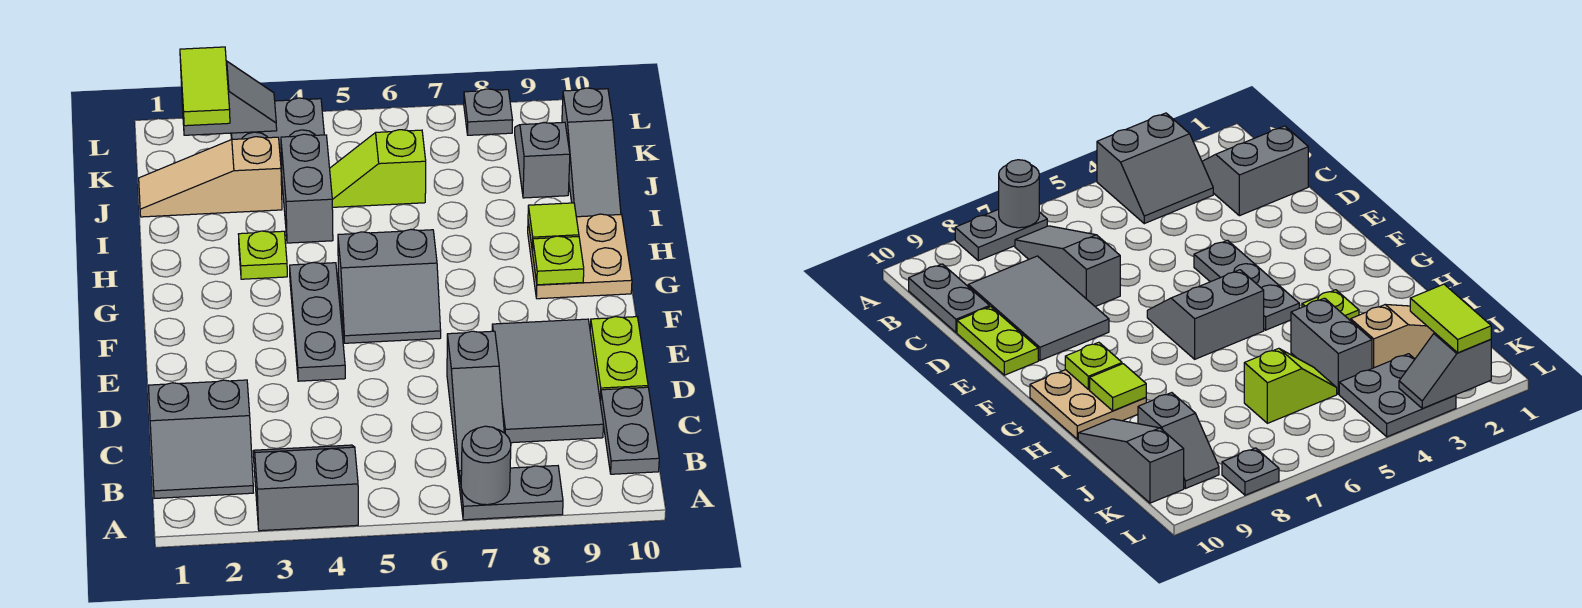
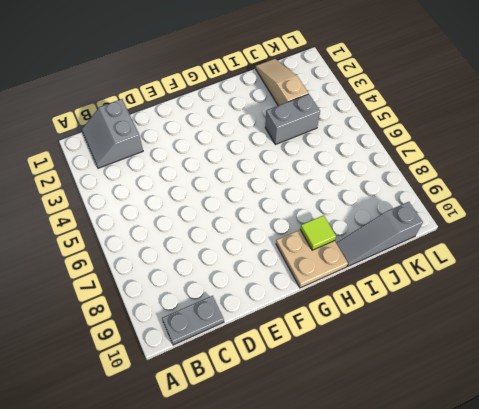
none -> grey slope A3:B4 level 1 top A
none -> grey plate A7:A8 level 1
none -> grey slope B7:D7 level 1 top D

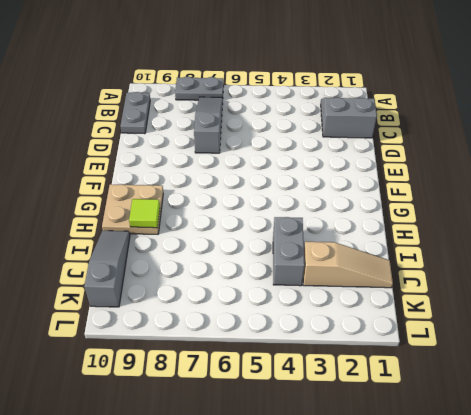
none -> grey slope A3:B4 level 1 top A
none -> grey tile C8:E9 level 1
none -> lime plate D10:E10 level 1

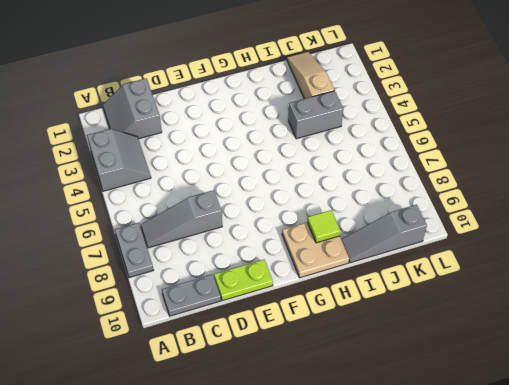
none -> grey tile C8:E9 level 1
none -> grey plate E4:G4 level 1
none -> grey slope F5:G6 level 1 top G

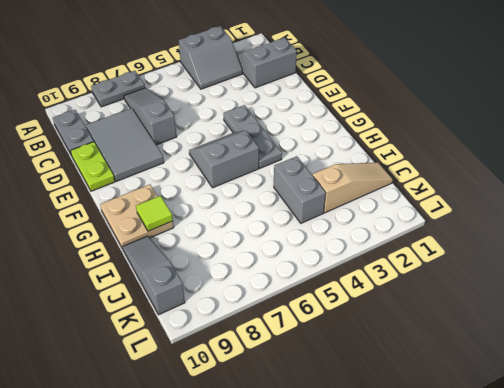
none -> lime plate H3 level 1
none -> lime slope J5:J6 level 1 top 6
none -> grey slope J9:K9 level 1 top J

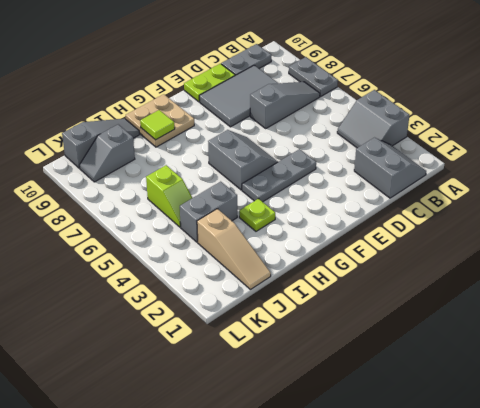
none -> grey plate K3:L4 level 1
none -> grey plate L8 level 1
none -> grey round brick A7 level 2

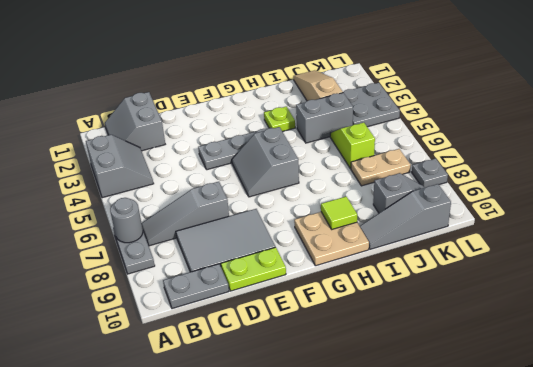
tan plate J7:K7 level 1 -> none
none -> lime plate G9 level 2
none -> grey slope L2:L3 level 2 top 2
none -> lime tile K2:L2 level 3

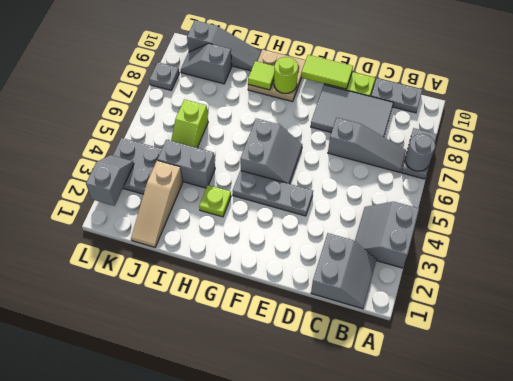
lime tile E10:F10 level 2 -> lime tile K2:L2 level 3
lime round brick G9 level 2 -> lime plate G9 level 2

